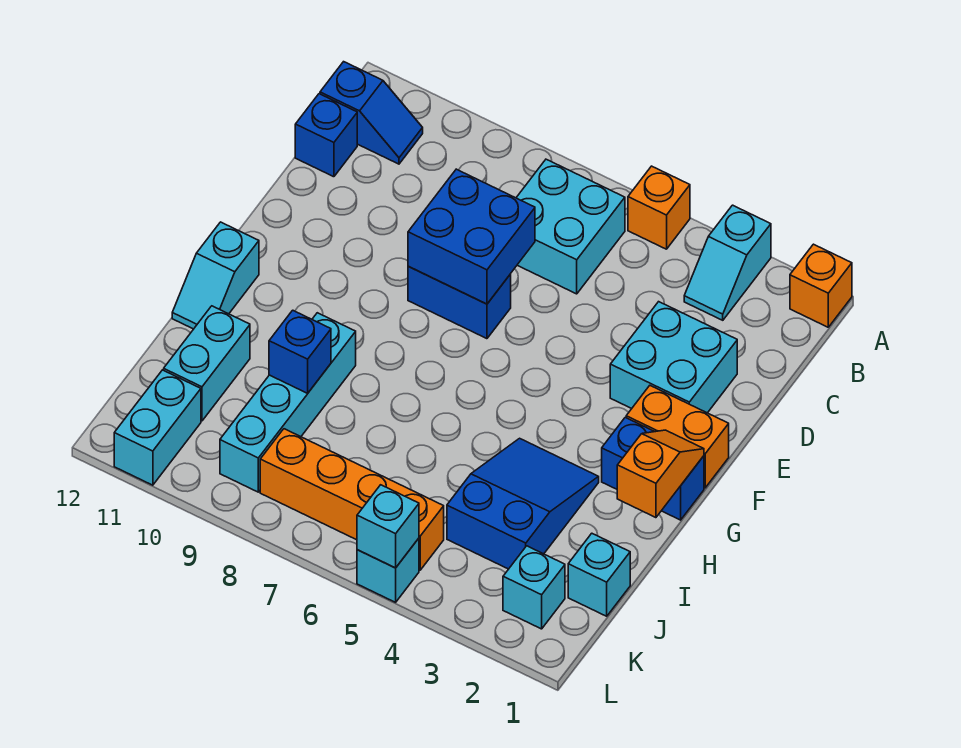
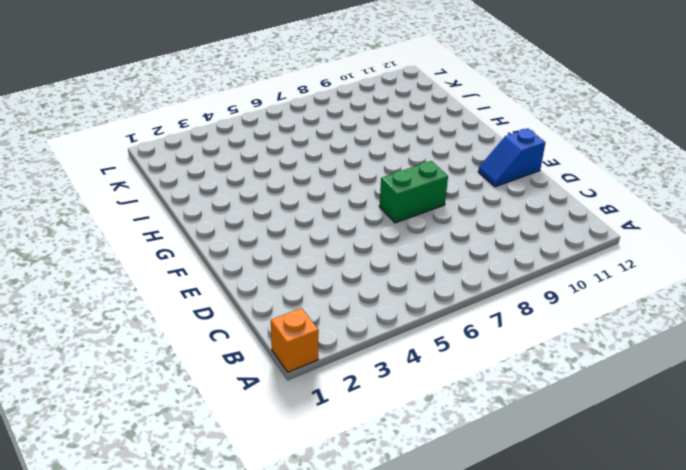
green brick E7:E8 level 1 -> blue brick E7:E8 level 1
blue slope E11:E12 level 1 top 12 -> blue slope B11:B12 level 1 top 12
none -> cyan slope A3:B3 level 1 top A
none -> orange brick A5 level 1
none -> cyan brick B6:C7 level 1

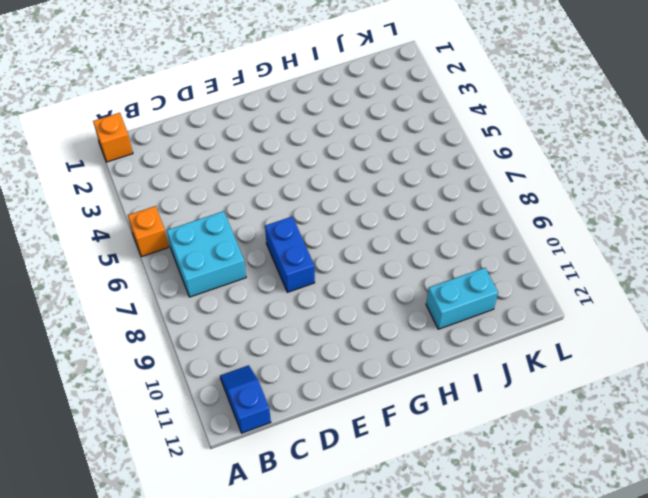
none -> cyan slope A3:B3 level 1 top A
none -> blue brick C12 level 1
none -> cyan brick D2:E3 level 1

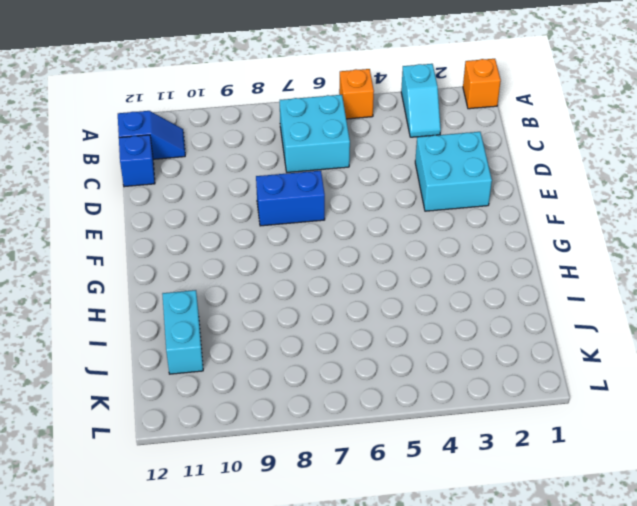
none -> orange brick F1:F2 level 1
none -> blue brick G1:G2 level 1
none -> cyan slope G12:H12 level 1 top G

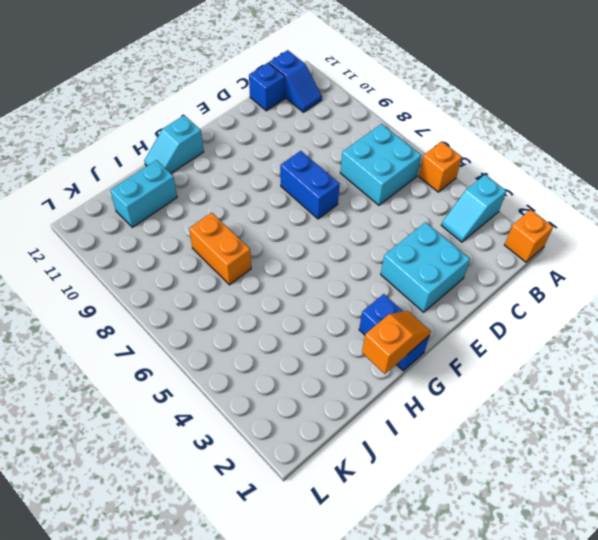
orange brick I7:I8 level 1 -> orange brick F1:F2 level 1
none -> blue slope H3:J4 level 1 top J
none -> cyan brick H9:K9 level 1
none -> cyan brick J1 level 1

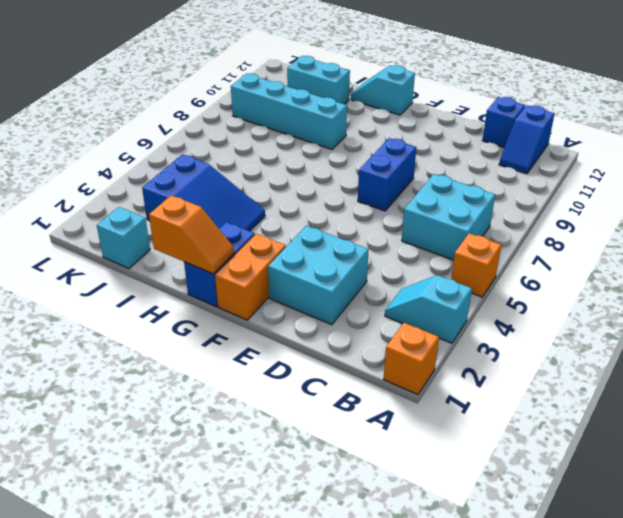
none -> cyan brick K2 level 1
none -> orange brick K5:K8 level 1
none -> cyan brick K11:L11 level 1

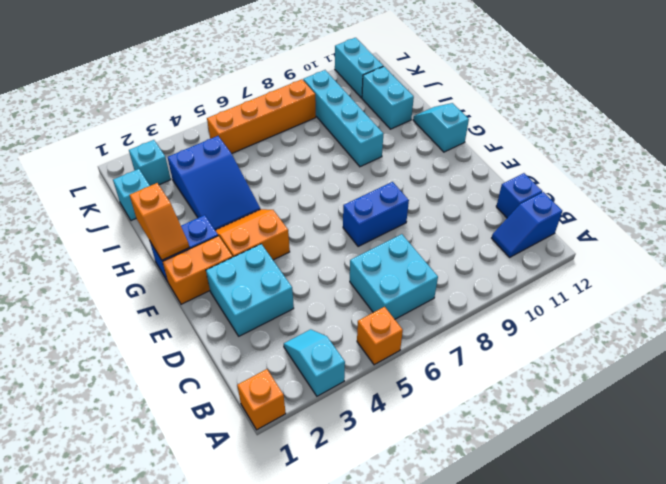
orange slope F3:G4 level 1 top F -> none
none -> cyan brick L5 level 1
none -> blue brick D7:E8 level 2
none -> blue brick I9 level 2

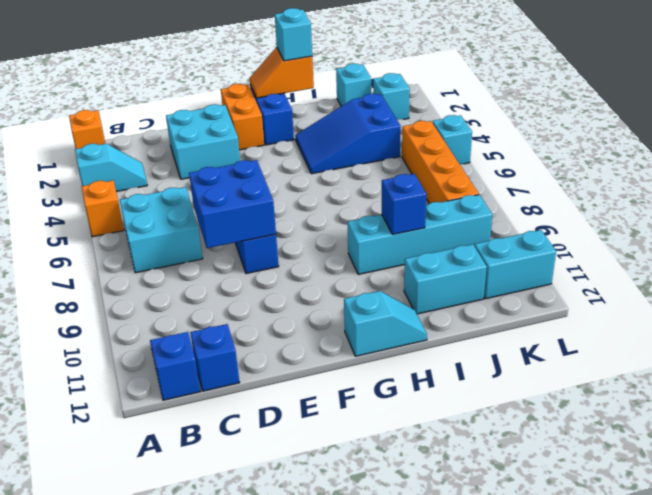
cyan brick H1 level 3 -> cyan brick L5 level 2

